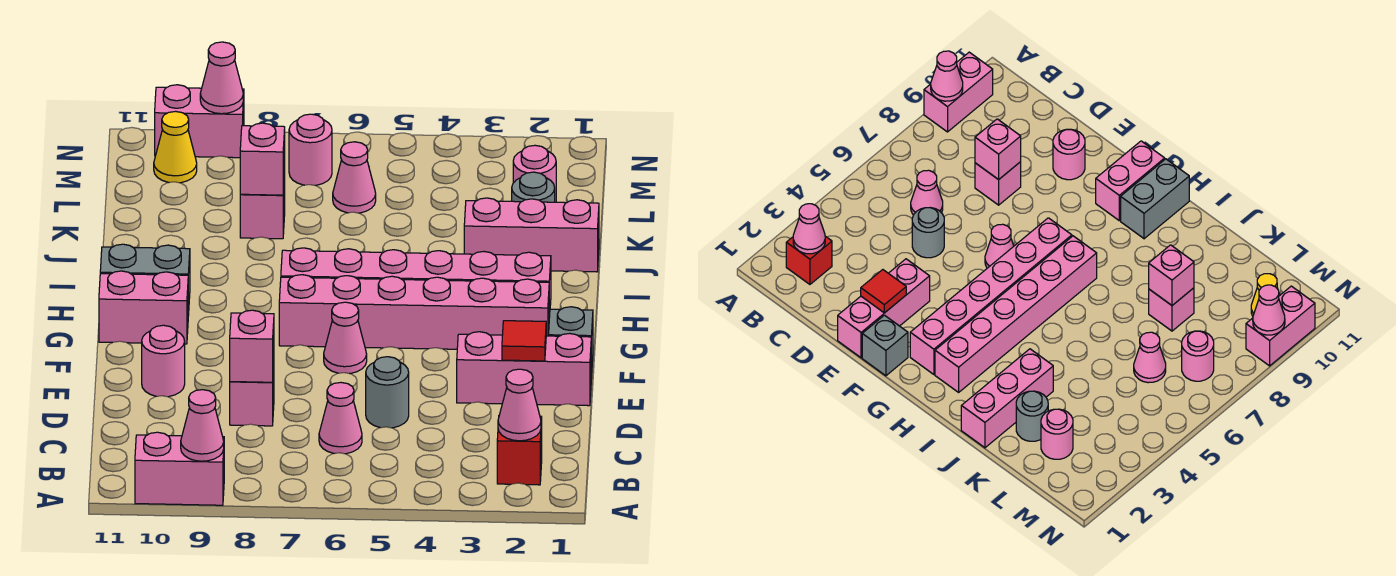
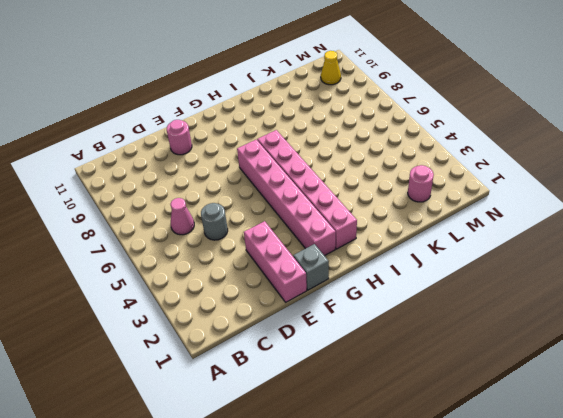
none -> pink brick A9:A10 level 1
none -> red brick B2 level 1
none -> pink brick D8 level 1

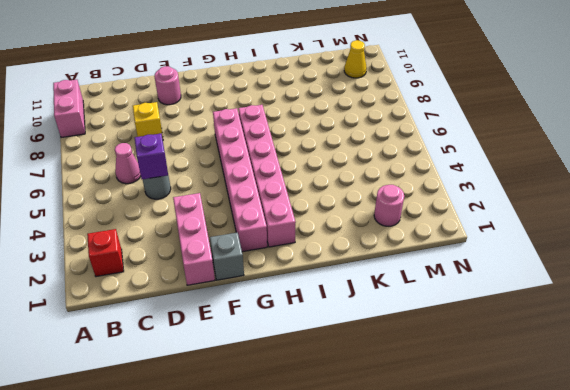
purple brick D5 level 2 -> none
yellow brick D8 level 1 -> pink brick D8 level 1
none -> pink cone F6 level 1
none -> pink brick G10:G11 level 1
none -> grey brick H10:H11 level 1

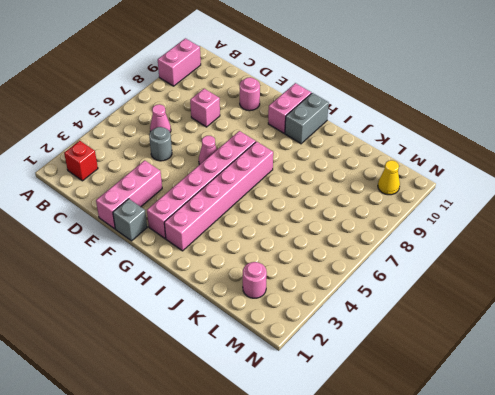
none -> pink brick J1:J3 level 1
none -> grey round brick K2 level 1
none -> pink brick K8 level 1

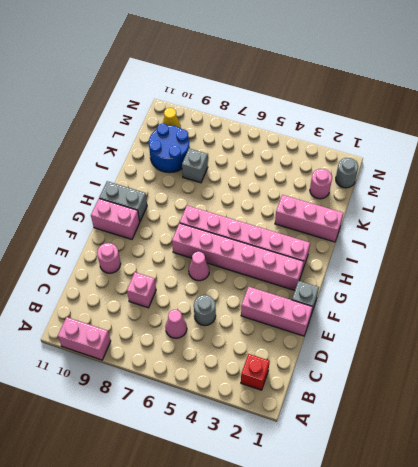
grey brick K8 level 1 -> pink brick K8 level 1
blue round brick K9:L10 level 1 -> none
grey round brick M1 level 1 -> grey round brick K2 level 1
none -> pink cone L6 level 1
none -> pink round brick M7 level 1
none -> pink brick N9:N10 level 1

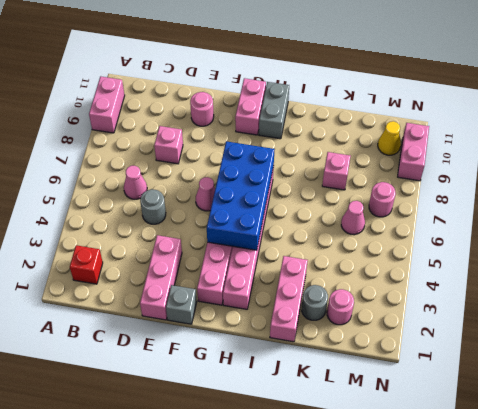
blue brick G4:H7 level 2 -> none
none -> pink cone A9 level 2
none -> pink cone B2 level 2
none -> pink brick D8 level 2

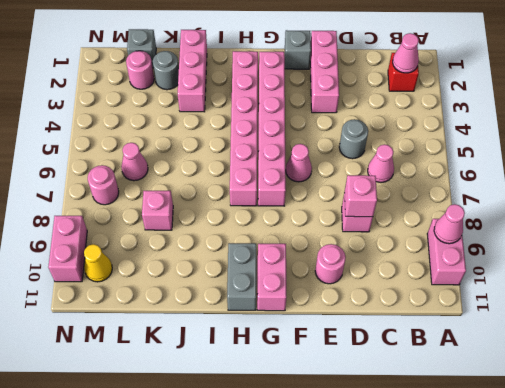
grey brick L1 level 1 -> none
none -> red tile E2 level 2
none -> pink brick K8 level 2
none -> pink cone N9 level 2

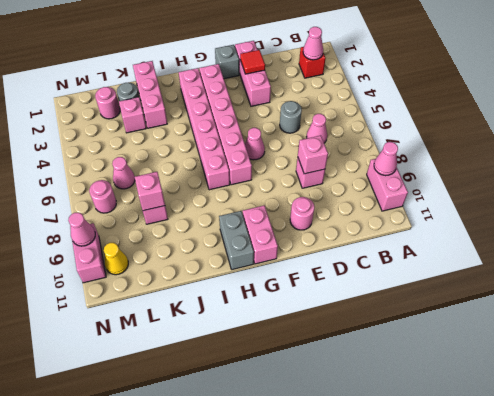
pink brick K3 level 1 -> none

